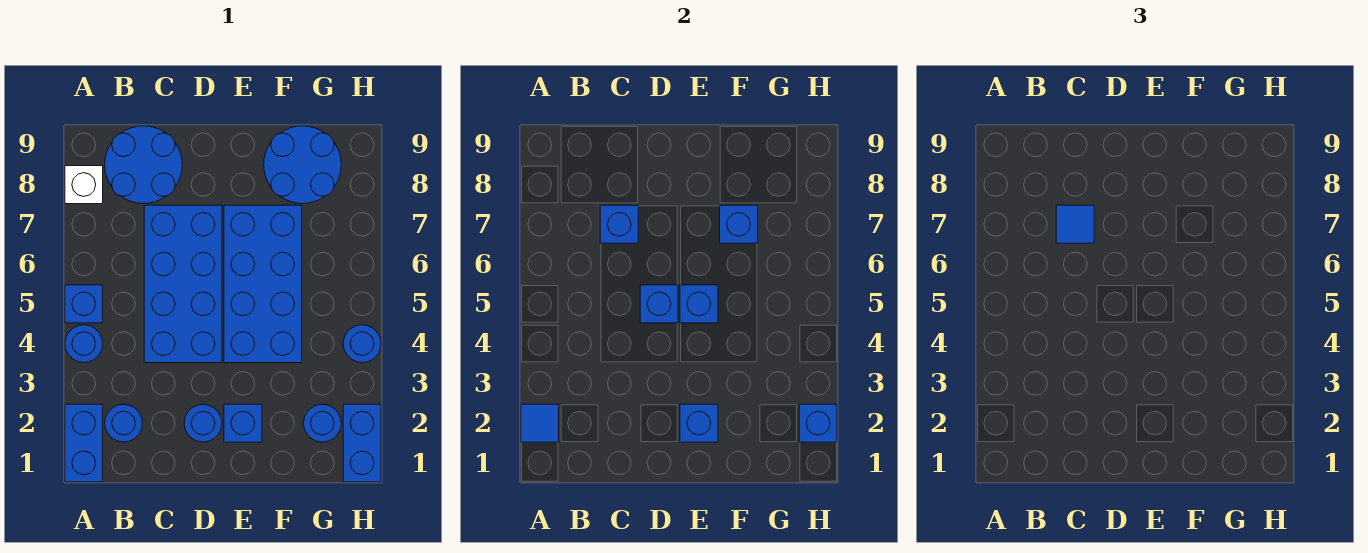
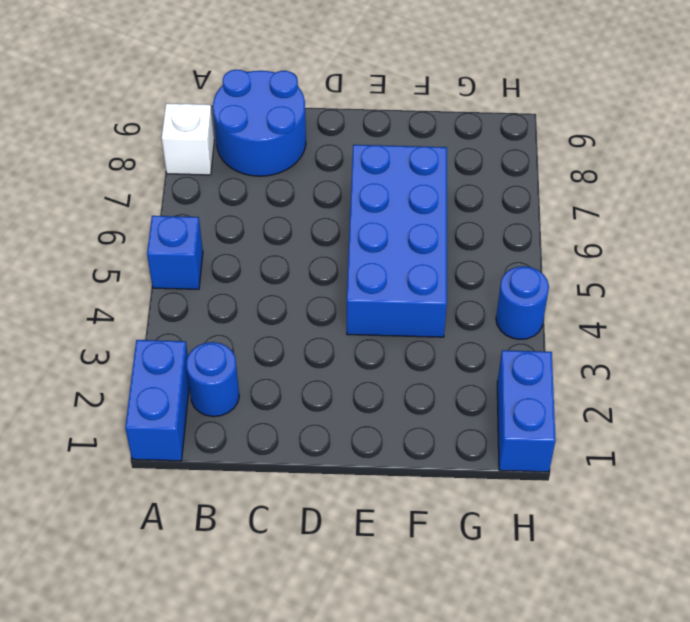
none -> blue round brick A4 level 1
none -> blue brick C4:D7 level 1
none -> blue round brick D2 level 1

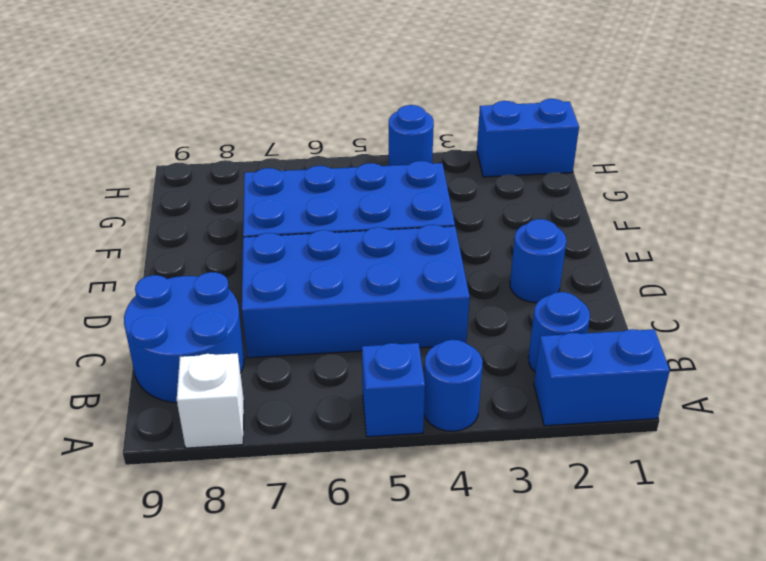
none -> blue brick E2 level 1
none -> blue round brick F8:G9 level 1
none -> blue round brick G2 level 1

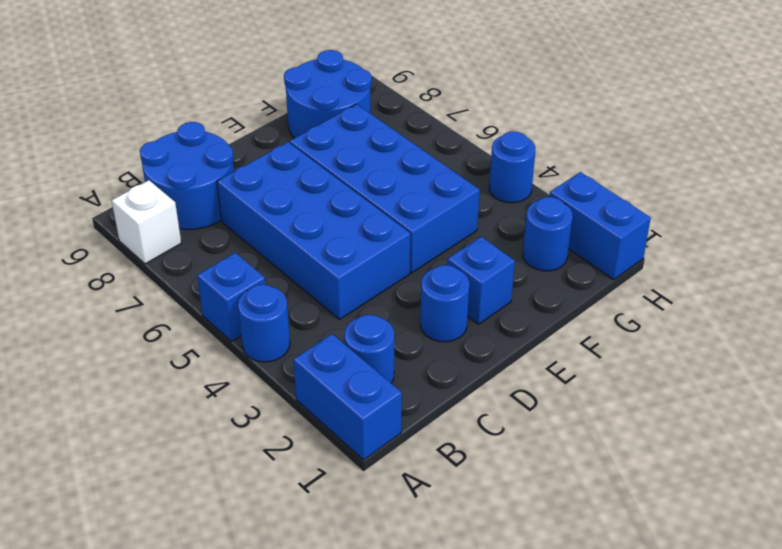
none -> blue tile A2 level 2
none -> blue brick C7 level 2
none -> blue brick D5 level 2

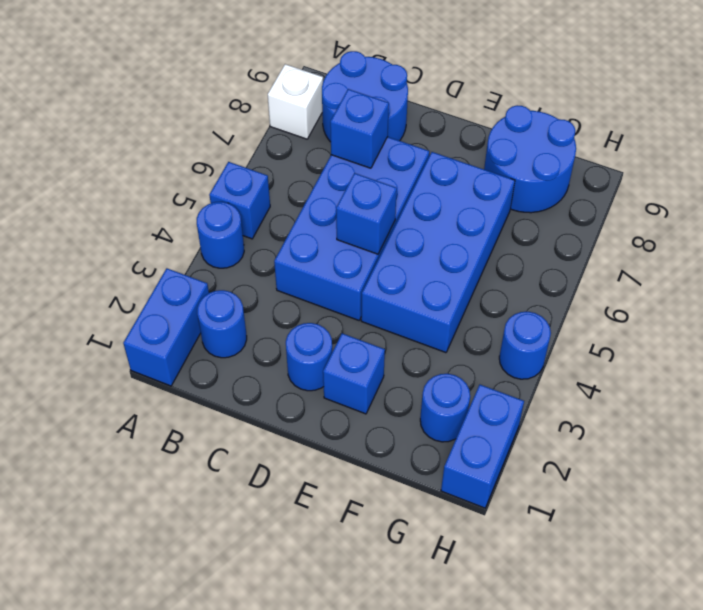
none -> blue tile A2 level 2
none -> blue brick E2 level 2
none -> blue brick E5 level 2

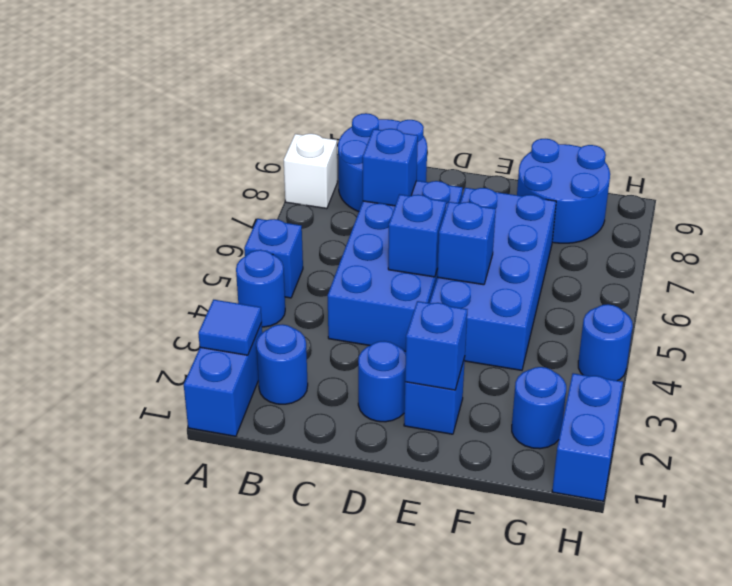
none -> blue brick F7 level 2
none -> blue brick H2 level 2
none -> blue tile C7 level 3

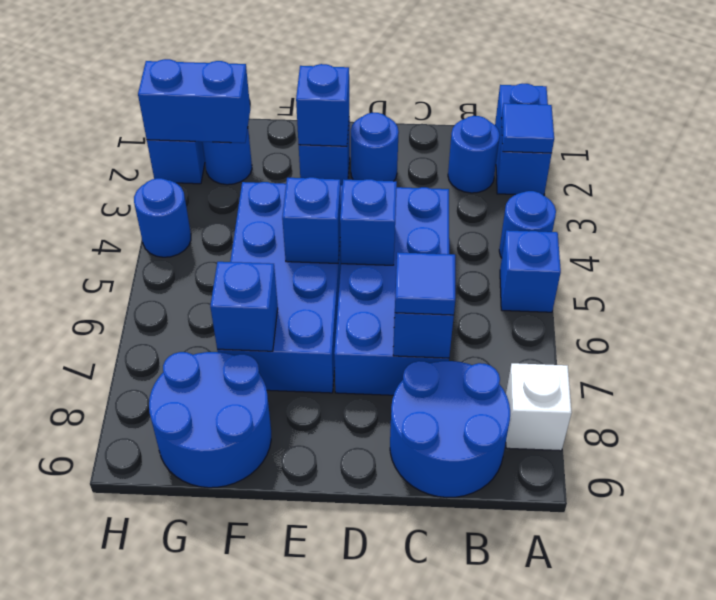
blue brick G2:H2 level 2 -> blue brick H2 level 2

